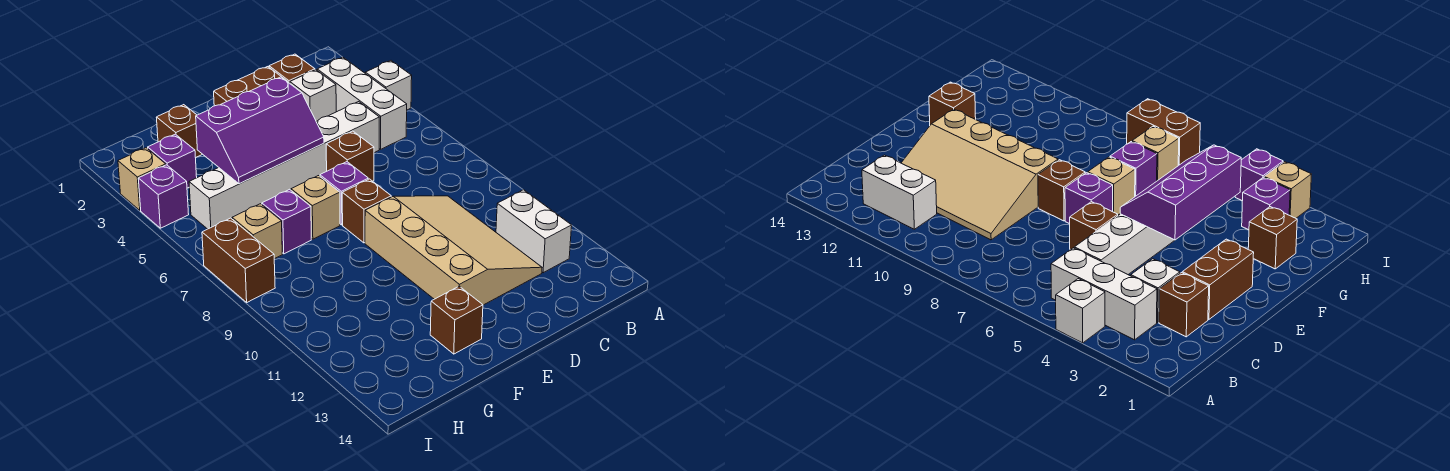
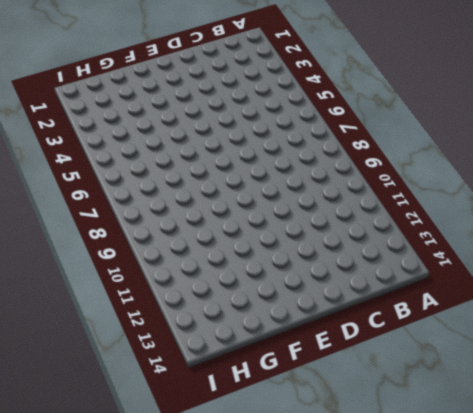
none -> white brick A4 level 1
none -> white brick B3:B5 level 1
none -> white brick B11:B12 level 1

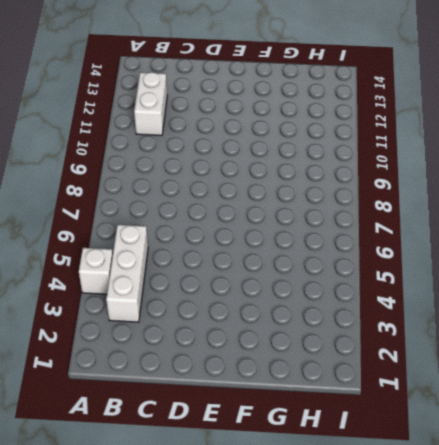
none -> brown brick C2 level 1
none -> white brick C3 level 1
none -> white brick C5:H5 level 1

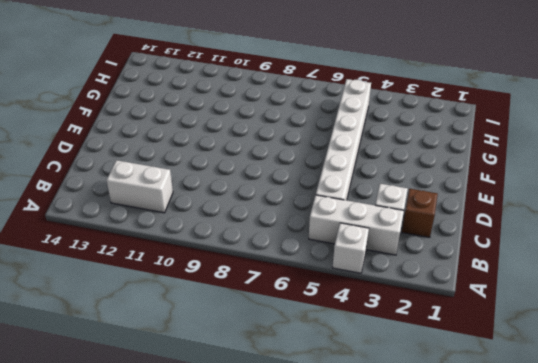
none -> tan slope C9:E12 level 1 top E
none -> brown brick D2:E2 level 1
none -> brown brick D6 level 1

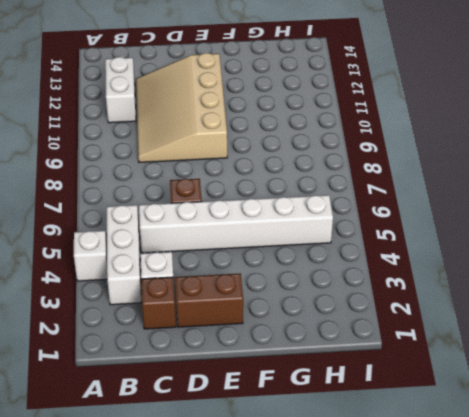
none -> purple brick E7 level 1
none -> brown brick E8 level 1
none -> tan brick F7 level 1

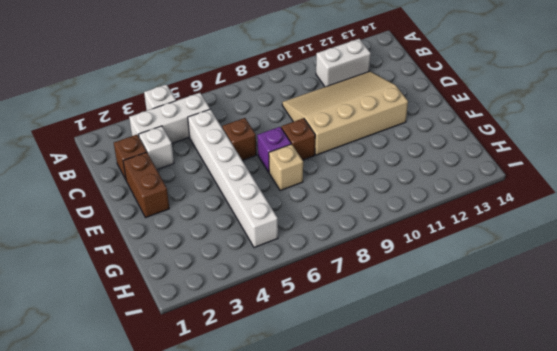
none -> brown brick F13 level 1
none -> brown brick G2 level 1
none -> purple brick G7 level 1

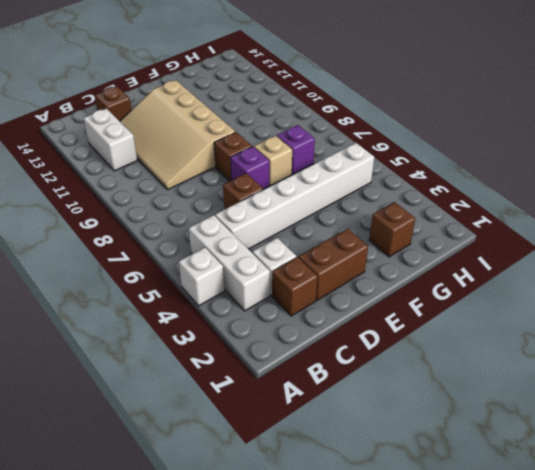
brown brick C13 level 1 -> brown brick F13 level 1
none -> purple brick H3 level 1
none -> tan brick H7 level 1
none -> tan brick I3 level 1

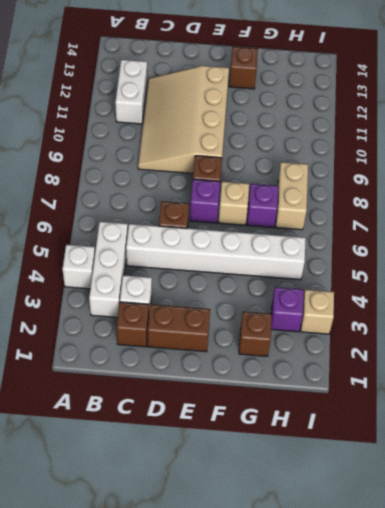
tan brick H7:H8 level 1 -> tan brick H7 level 1
none -> purple brick I4 level 1
none -> brown brick I7:I8 level 1
none -> purple slope E4:G5 level 2 top 4

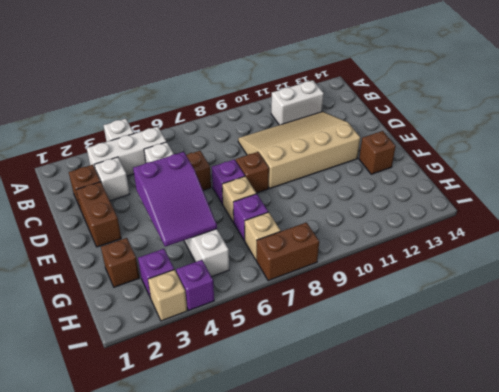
purple slope E4:G5 level 2 top E -> purple slope E4:G5 level 2 top 4

